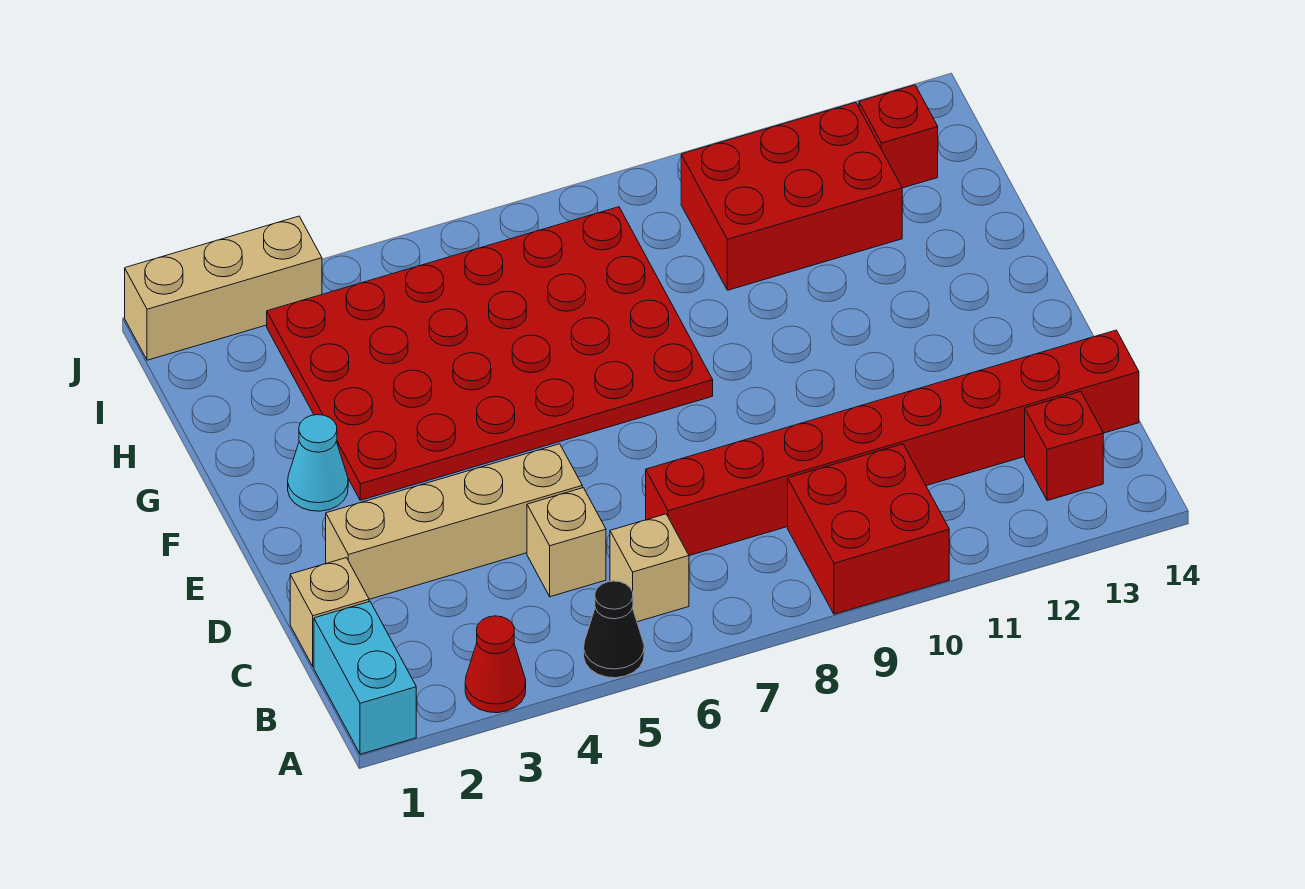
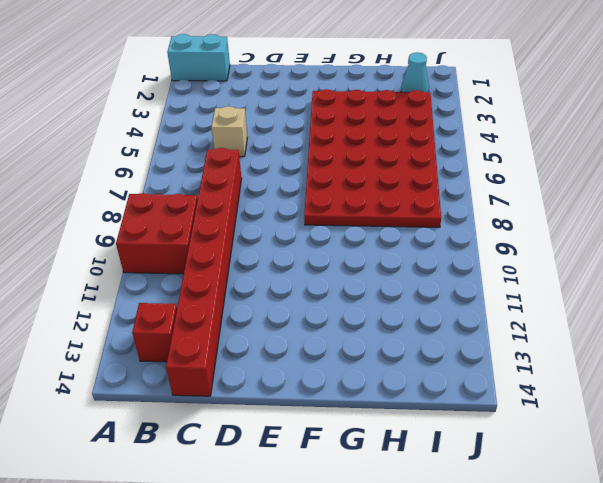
cyan cone I2 level 1 -> cyan cone F2 level 1
none -> red cone A3 level 1
none -> black cone A5 level 1
none -> tan brick B6 level 1

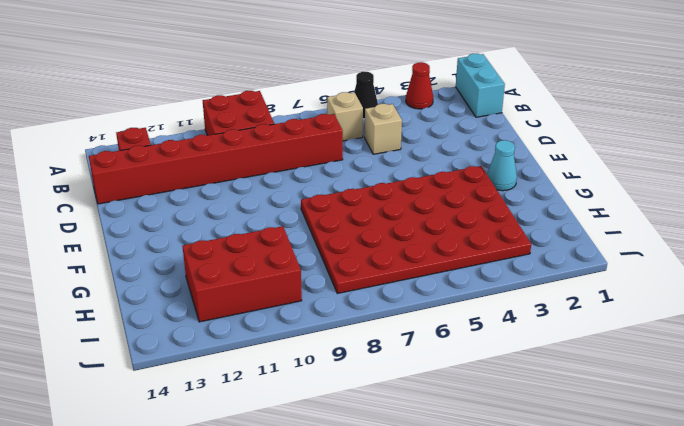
none -> tan brick C1 level 1
none -> tan brick D2:D5 level 1
none -> red brick I13 level 1

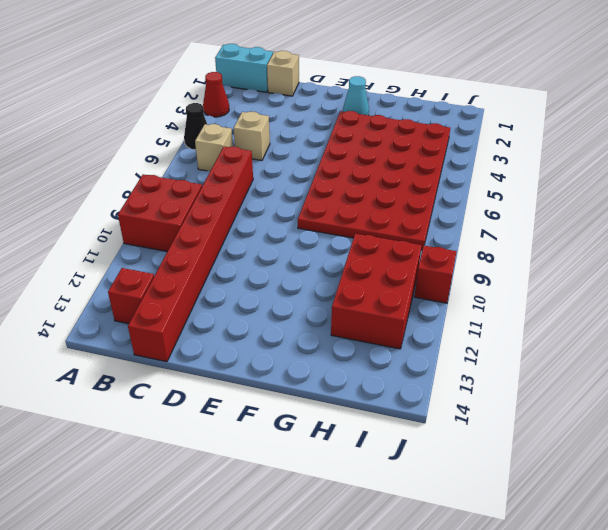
red brick J10 level 1 -> red brick I13 level 1
none -> tan brick D2:D5 level 1
none -> tan brick J1:J3 level 1

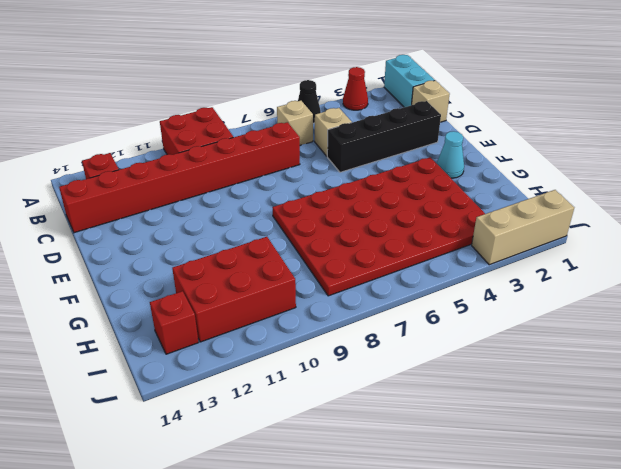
black brick D2:D5 level 1 -> tan brick D2:D5 level 1

